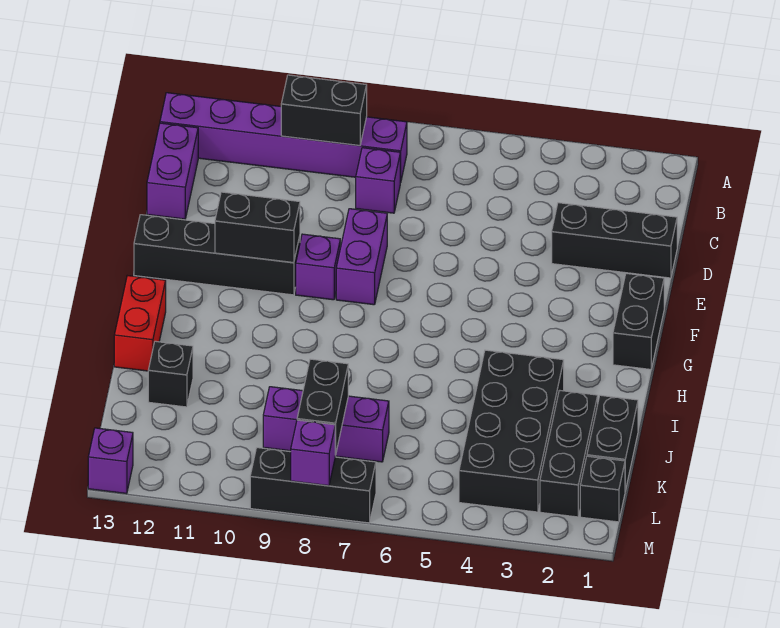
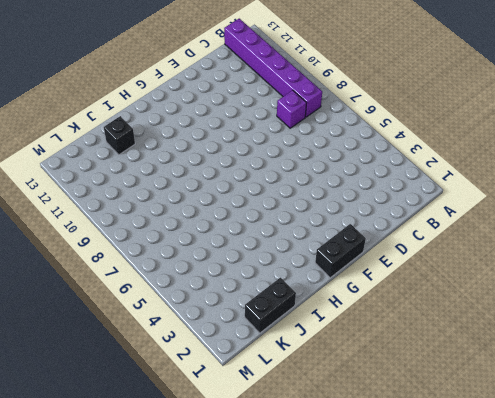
none -> purple brick C13:D13 level 1
none -> black brick D1:D3 level 1
none -> purple brick E8:F8 level 1

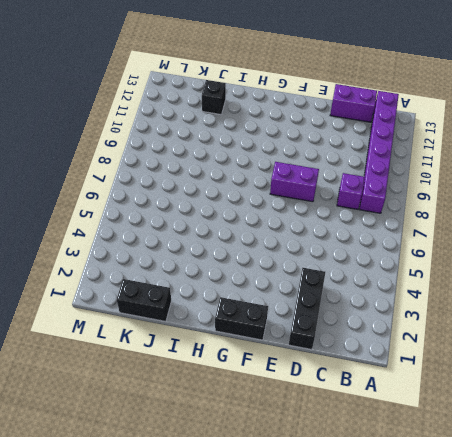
none -> purple brick F9 level 1
none -> black brick F10:F13 level 1
none -> red brick H13:I13 level 1

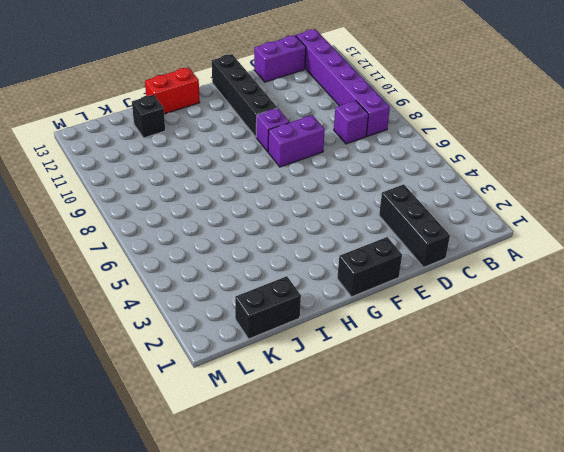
none -> black brick I3:L4 level 1
none -> black brick J2:L2 level 1
none -> purple brick K7:K9 level 1

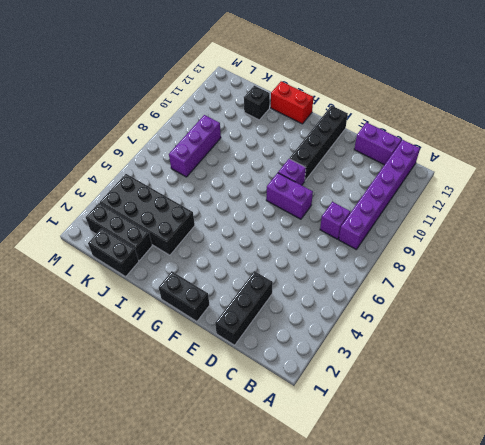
none -> black brick L1 level 1
none -> black brick M7:M9 level 1
none -> purple brick M13 level 1

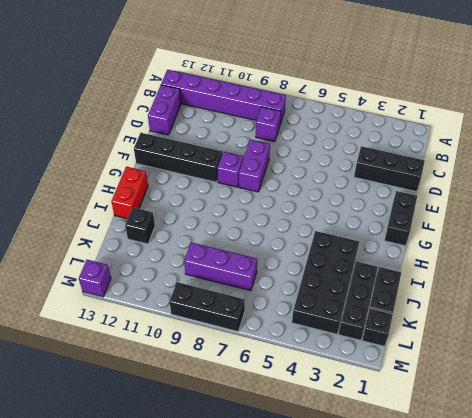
none -> black brick B9:B10 level 2
none -> black brick F10:F11 level 2
none -> black brick K8:L8 level 2

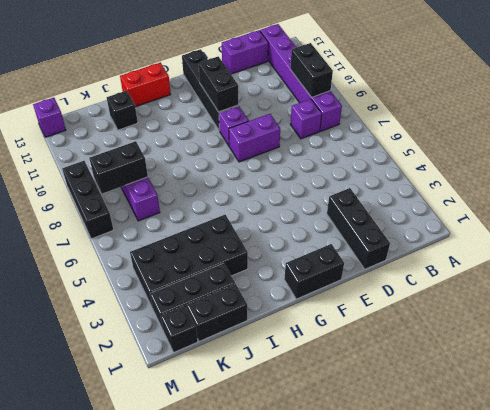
none -> purple brick M8 level 2

